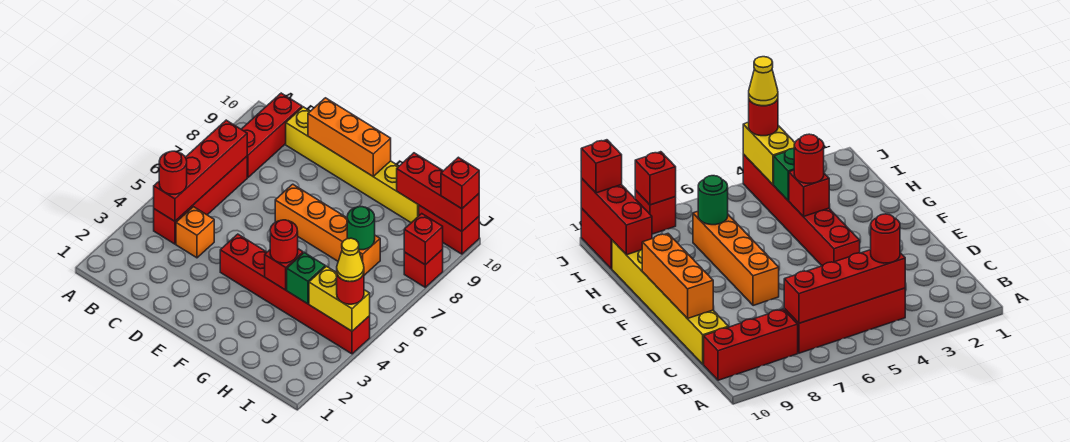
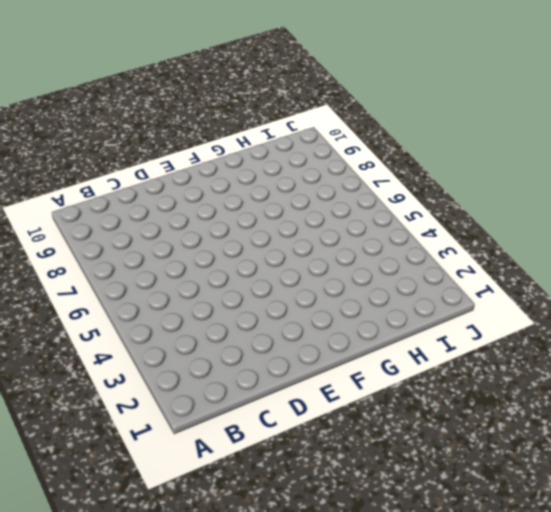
none -> red brick B4:B7 level 1
none -> red brick B8:B10 level 1
none -> orange brick C4 level 1

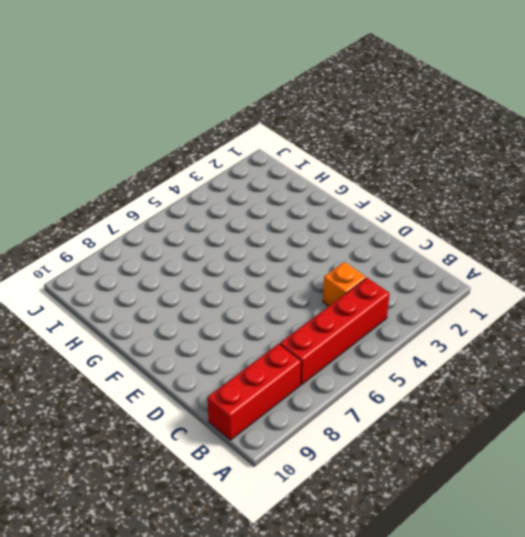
none -> yellow brick C10:H10 level 1
none -> red brick E4:J4 level 1
none -> orange brick E7:H7 level 1

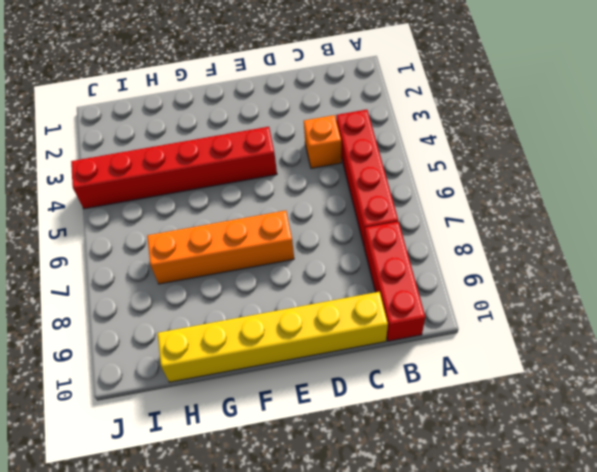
none -> red brick I10:J10 level 1
none -> red brick J8 level 1
none -> red brick B4:B7 level 2

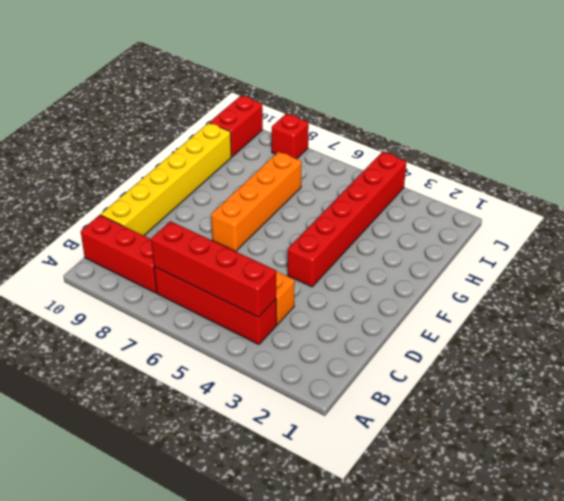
none -> orange brick D10:F10 level 2
none -> red brick G4 level 2
none -> green brick H4 level 2

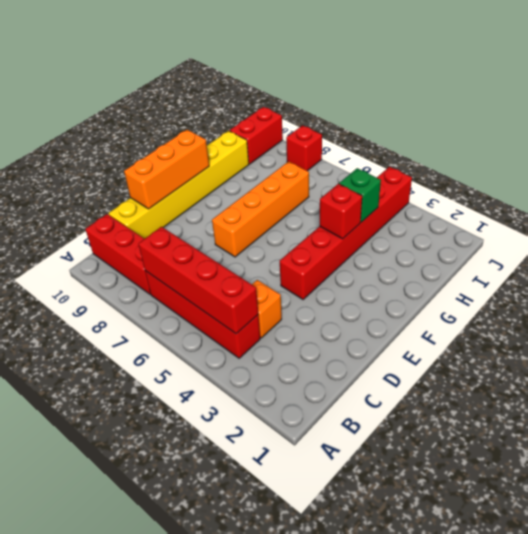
none -> green round brick H7 level 2
none -> red brick H10:J10 level 2
none -> yellow brick I4:J4 level 2

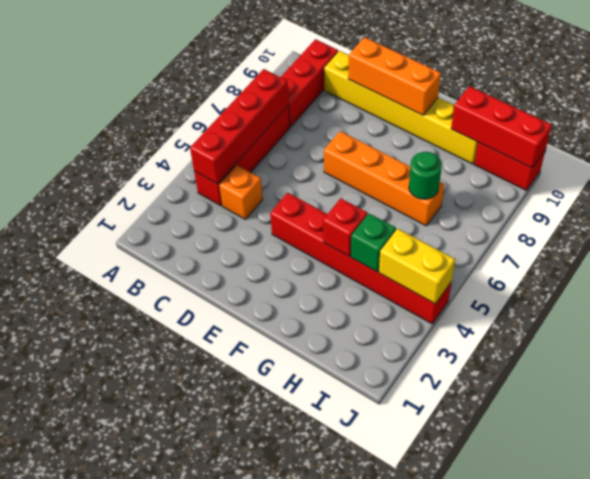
none -> red brick J8 level 1
none -> red brick J8 level 2
none -> red round brick B4 level 3

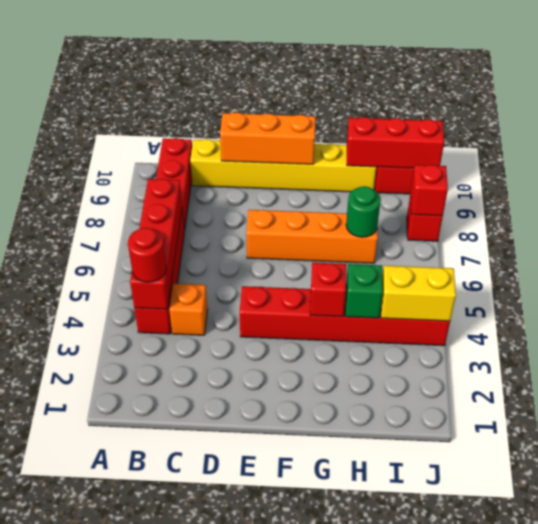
none -> red round brick G4 level 3
none -> red round brick J4 level 3
none -> red brick J10 level 3

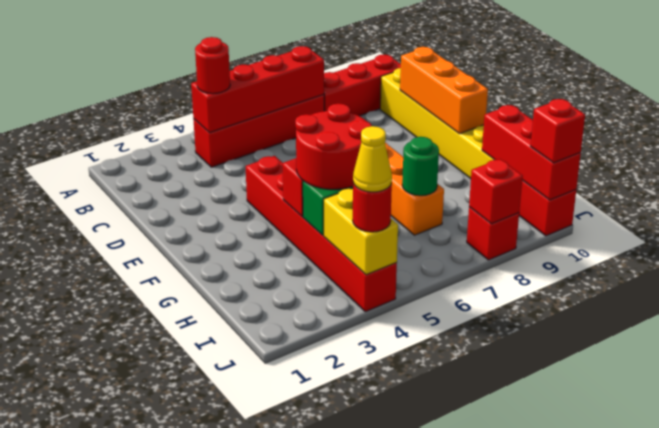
red round brick G4:H5 level 3 -> red round brick G4 level 3
none -> orange brick C4 level 1

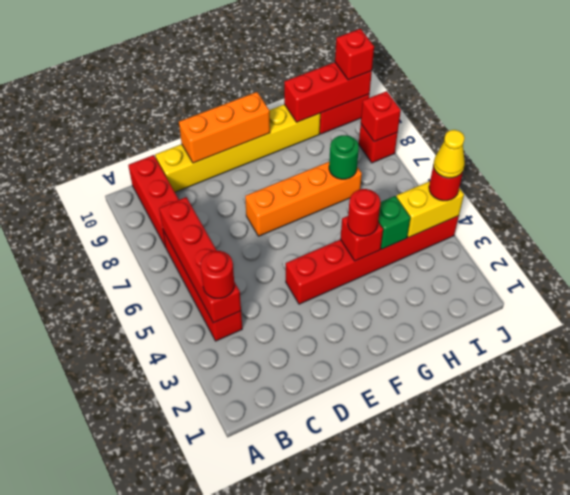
none -> orange brick C4 level 1

